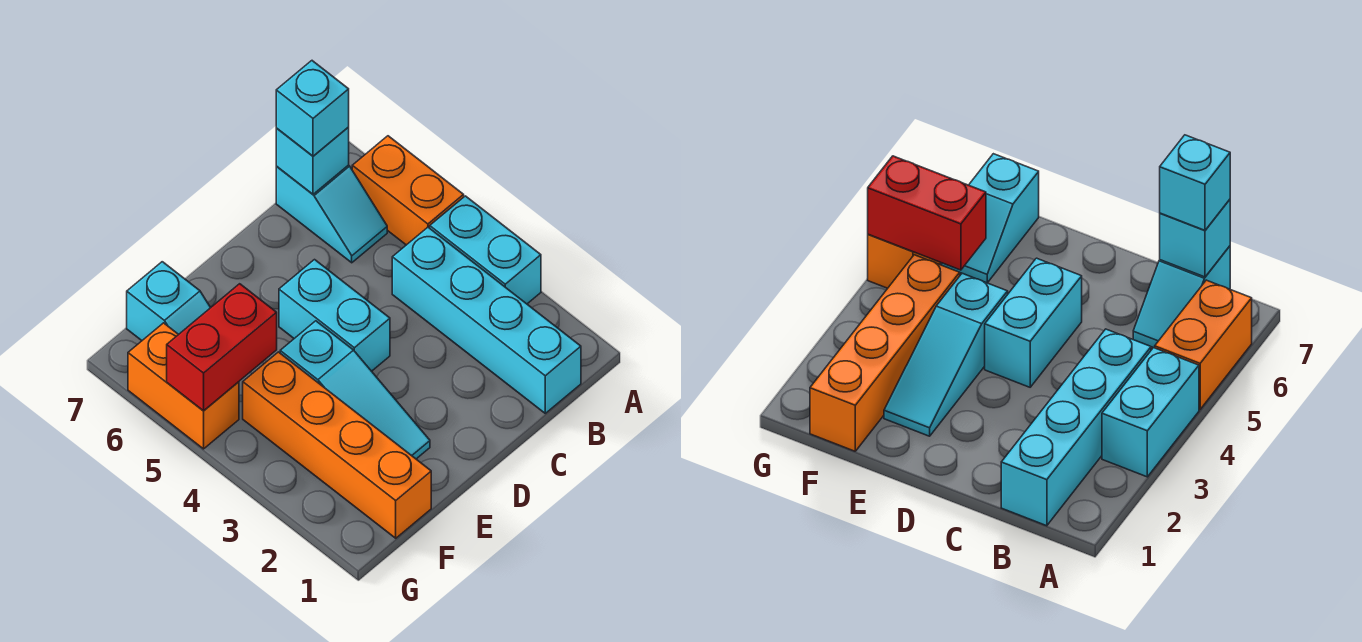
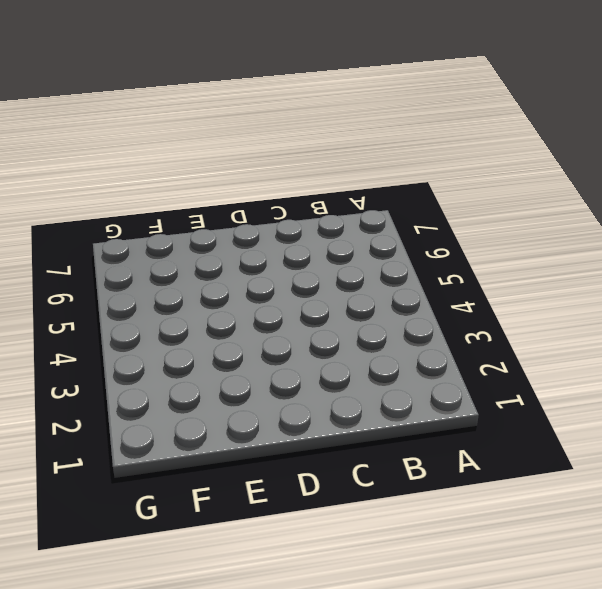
none -> cyan brick A3:A4 level 1
none -> orange brick A5:A6 level 1
none -> cyan brick B1:B4 level 1

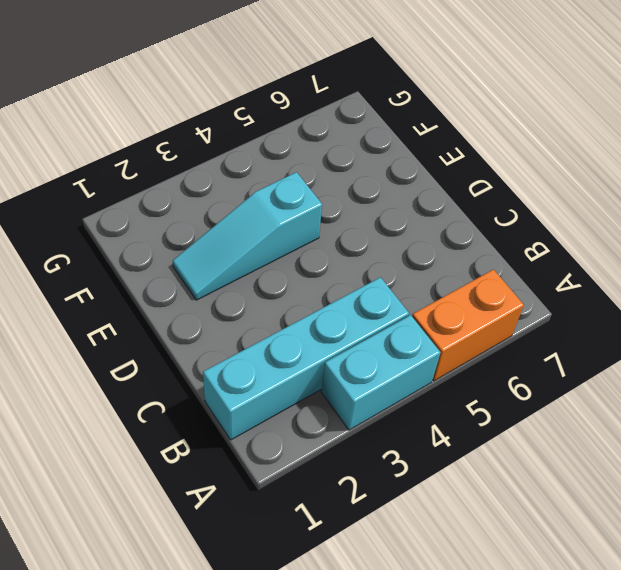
none -> cyan slope B6:B7 level 1 top 7
none -> cyan brick D4:D5 level 1
none -> orange brick F1:F4 level 1

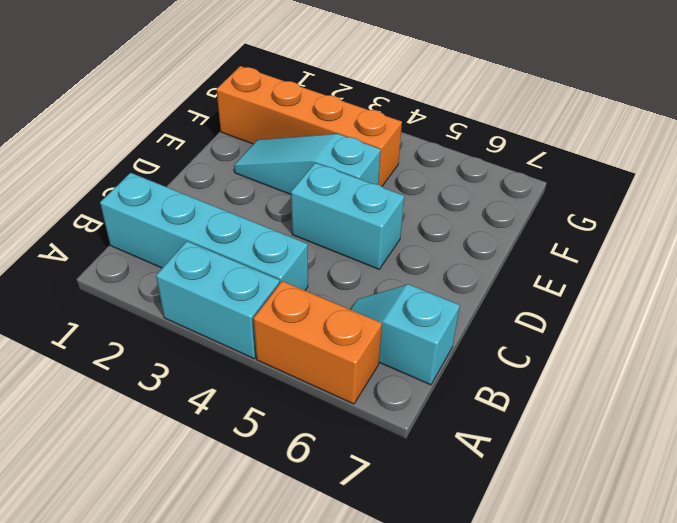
none -> cyan slope F6:F7 level 1 top 7
none -> orange brick G5:G6 level 1
none -> cyan brick B7 level 2

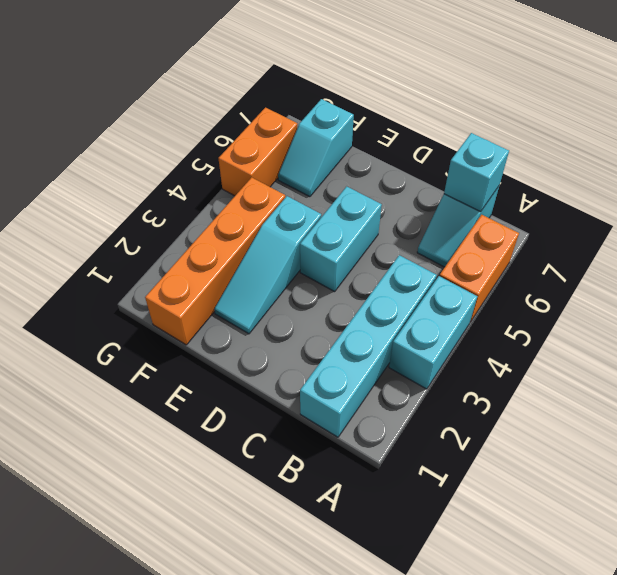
none -> red brick F5:G5 level 2
none -> cyan brick B7 level 3

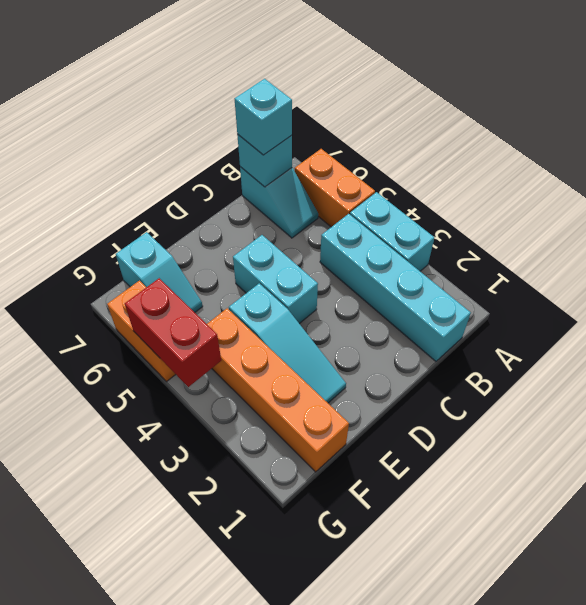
red brick G4:G5 level 2 -> red brick F5:G5 level 2

